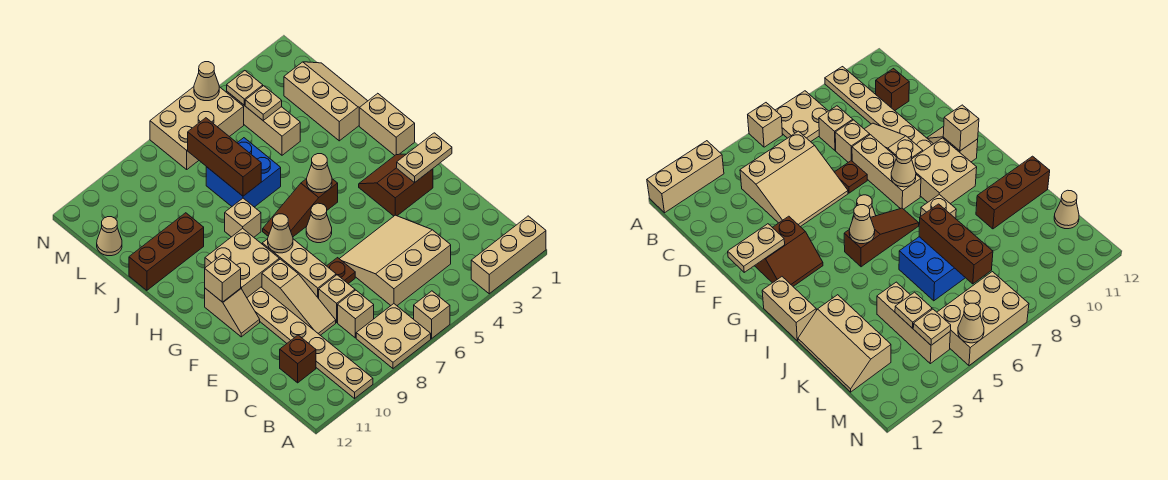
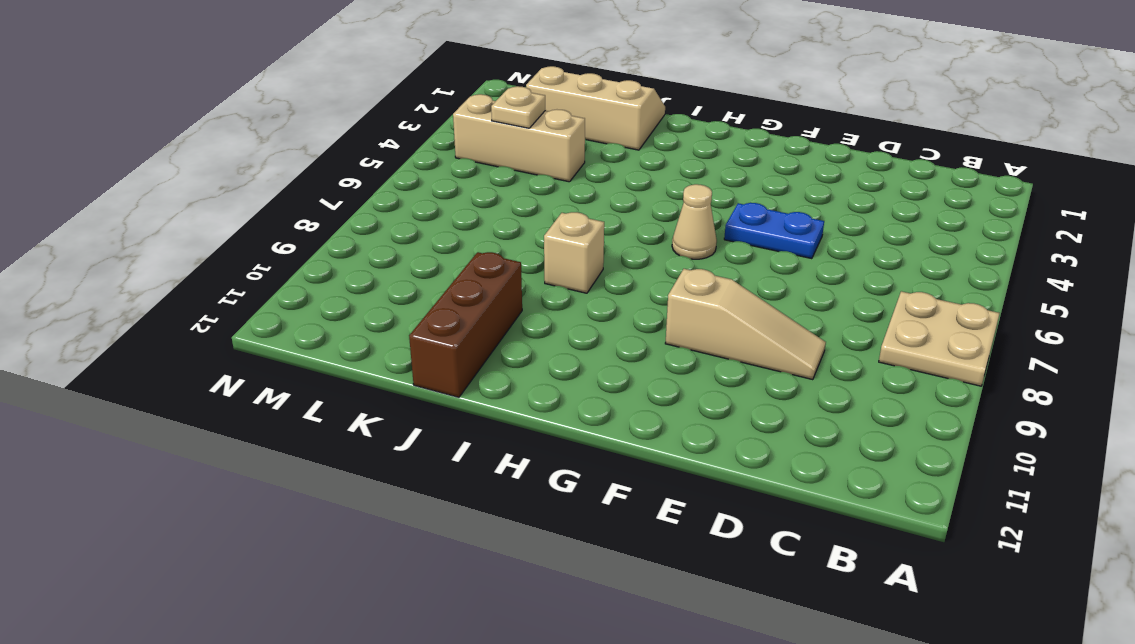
blue plate E5:F5 level 1 -> tan slope C4:E6 level 1 top C
none -> tan brick A1:A3 level 1
none -> tan brick A6 level 1
none -> tan plate A10:F10 level 1
none -> tan brick C8 level 1

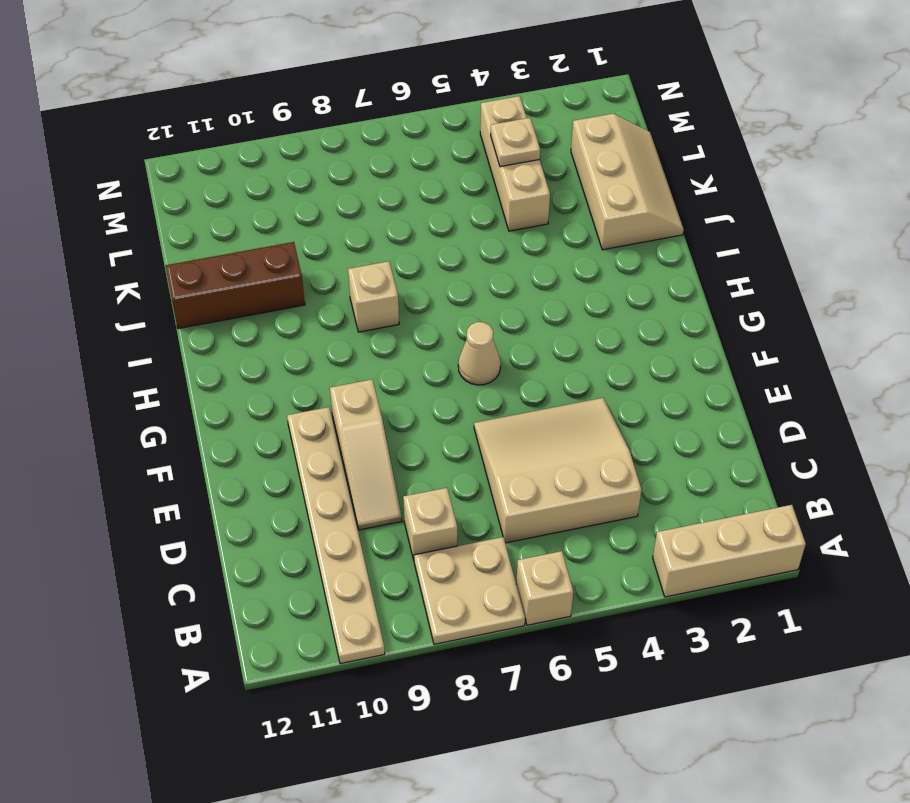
none -> brown brick C11 level 1
none -> tan brick D8 level 1
none -> brown plate E7 level 1
none -> tan brick E8:G8 level 1

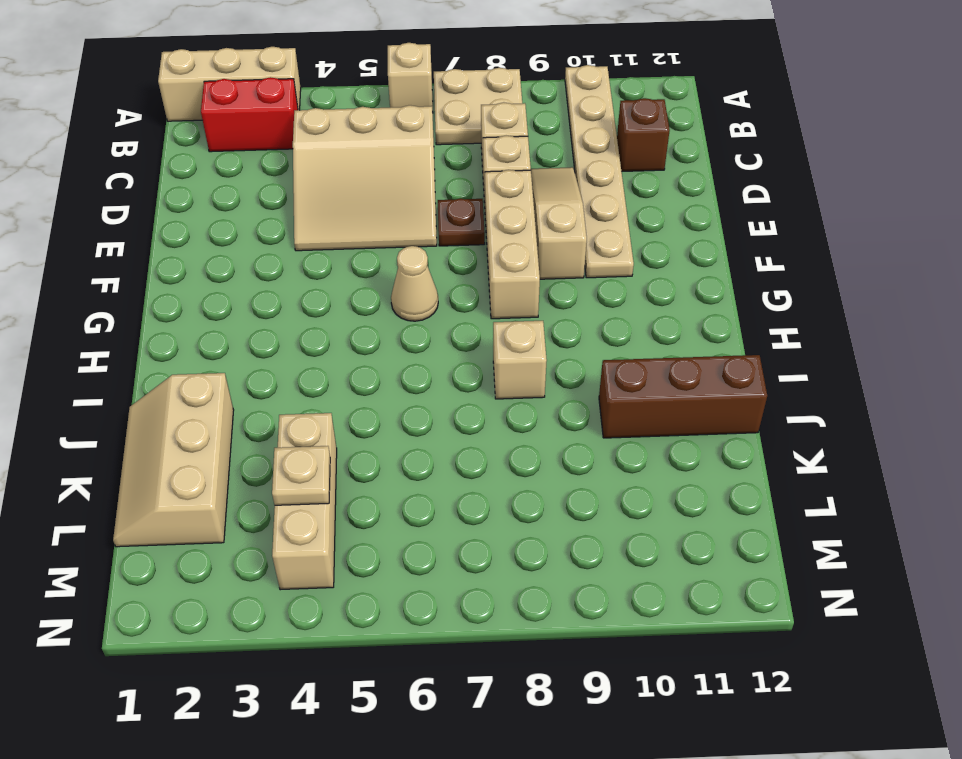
red brick B2:B3 level 1 -> none
none -> brown slope F2:G3 level 1 top F
none -> tan slope F11:G11 level 1 top G
none -> tan brick G9:H10 level 1
none -> tan brick H1:I1 level 1

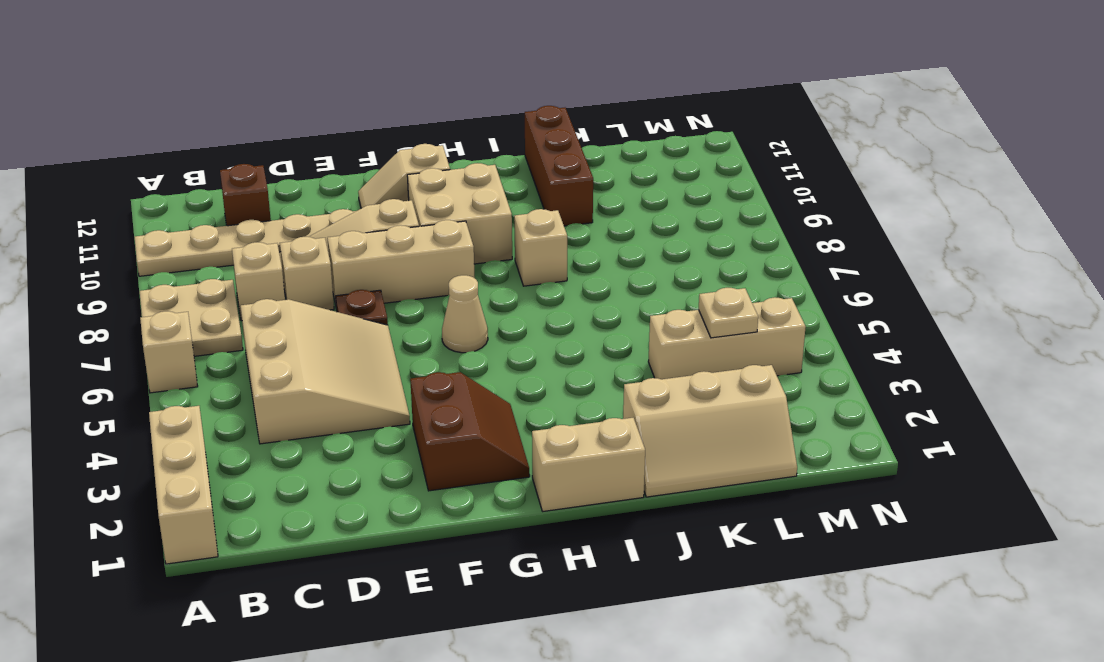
none -> brown slope H5:H7 level 1 top 5
none -> blue brick J6:K7 level 1
none -> tan cone L12 level 1
none -> tan brick M5:N7 level 1

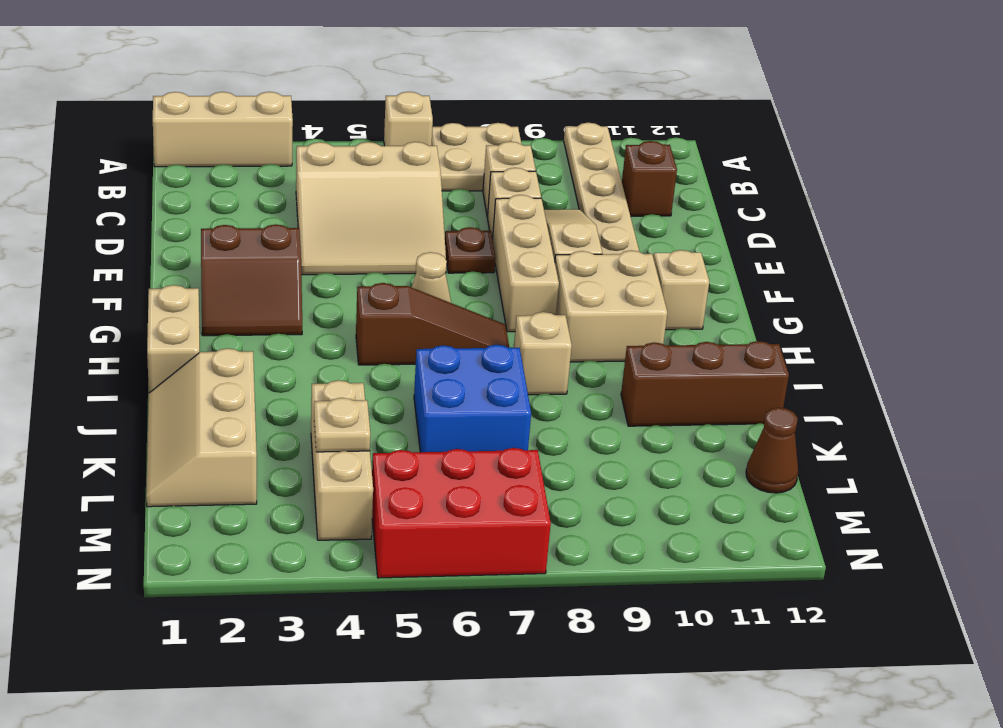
brown cone L12 level 1 -> tan cone L12 level 1
red brick M5:N7 level 1 -> tan brick M5:N7 level 1
none -> tan plate F1:F2 level 2
none -> tan cone G8 level 2
none -> tan brick G11 level 2
none -> tan cone H5 level 2

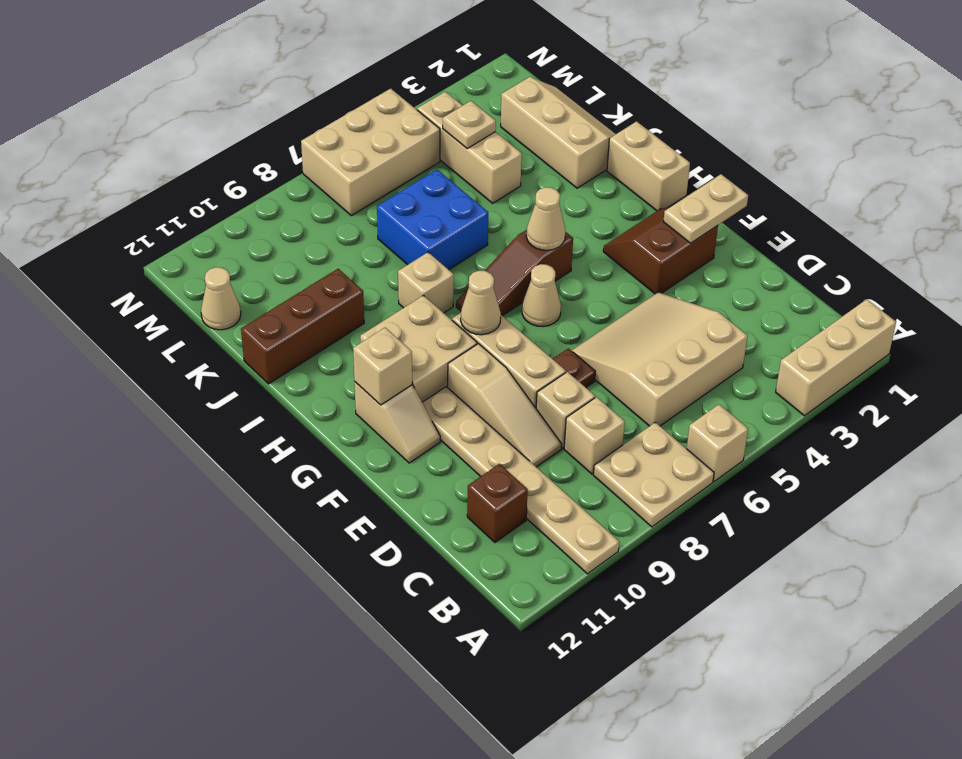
none -> brown brick J7:L7 level 2
none -> tan plate M4 level 2
none -> tan cone N5 level 2

